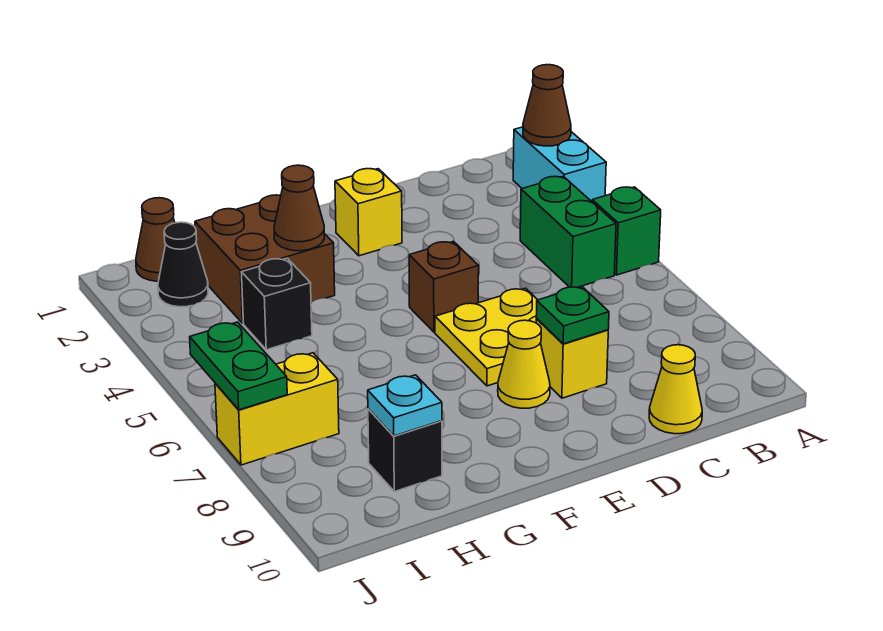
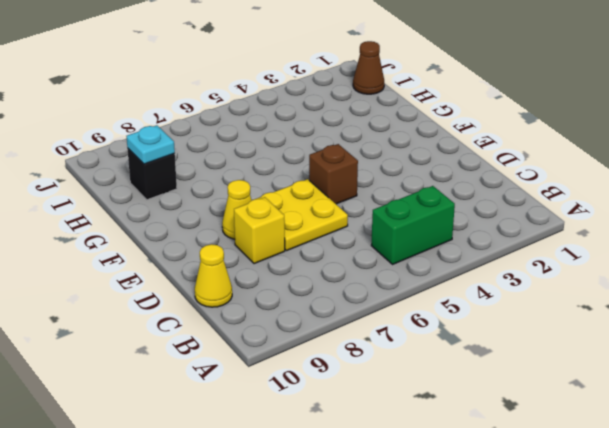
none -> cyan brick A2:A3 level 1
none -> green brick A5 level 1
none -> yellow brick E2 level 1

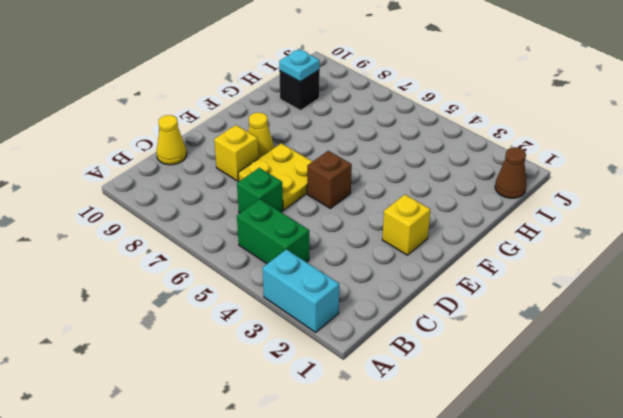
green brick C6 level 1 -> green brick A5 level 1
none -> brown brick G2:H3 level 1
none -> black brick H4 level 1
none -> black cone I2 level 1

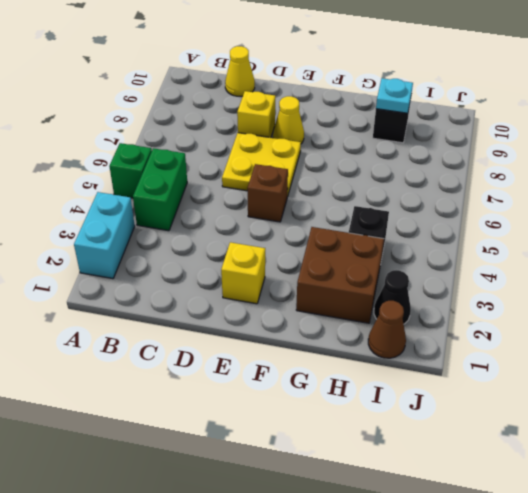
none -> yellow brick I7:J7 level 1
none -> brown cone A2 level 2
none -> green plate D8 level 2

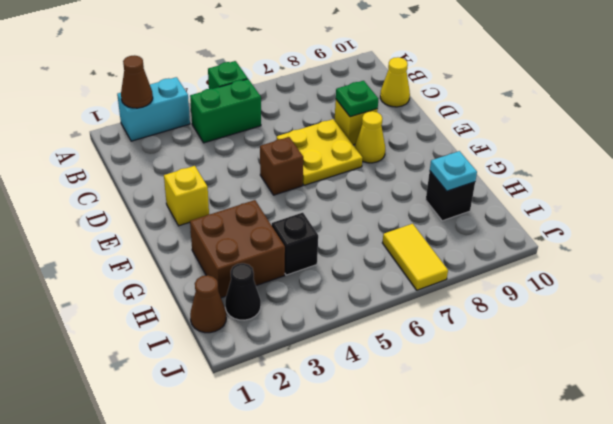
yellow tile I7:J7 level 1 -> yellow brick I7:J7 level 1
none -> brown cone G3 level 2
none -> green plate J6:J7 level 2

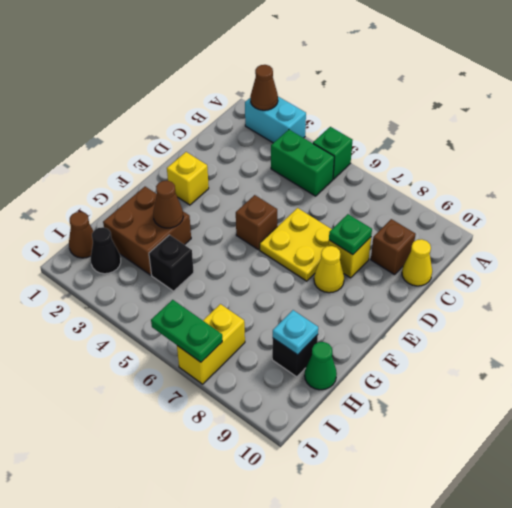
brown brick C9 level 1 -> none
green cone H10 level 1 -> none

